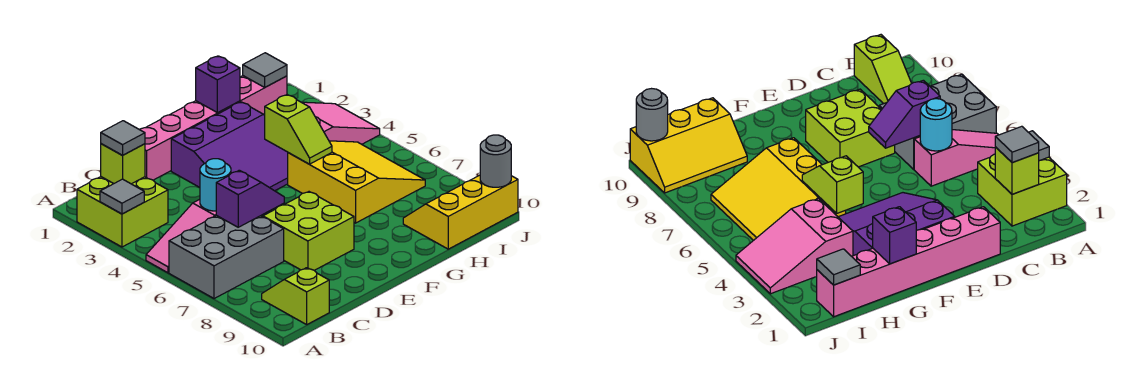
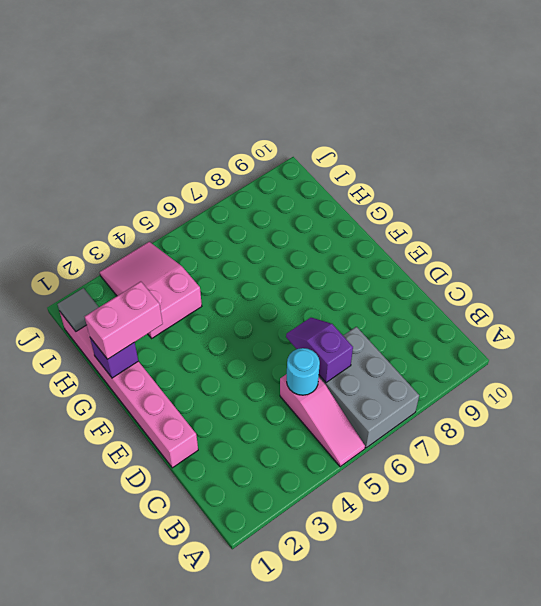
pink brick G1:G2 level 3 -> none
none -> lime brick A2:B3 level 1
none -> lime slope B9:B10 level 1 top 10
none -> lime brick D7:E8 level 1

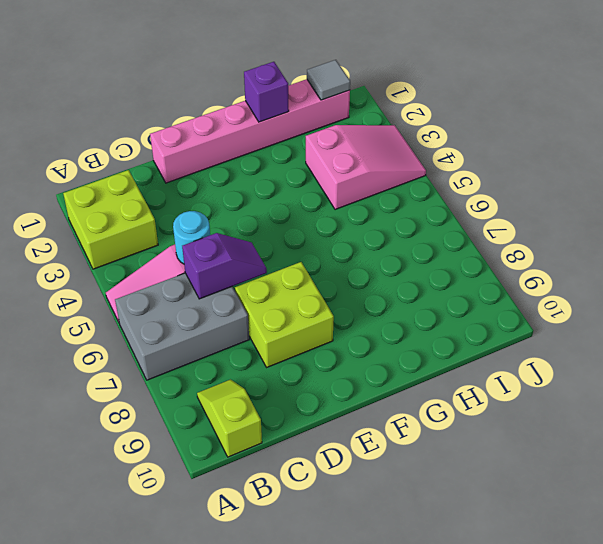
none -> purple slope E2:G4 level 1 top 2
none -> yellow slope G5:I7 level 1 top G
none -> yellow slope H9:J10 level 1 top 10

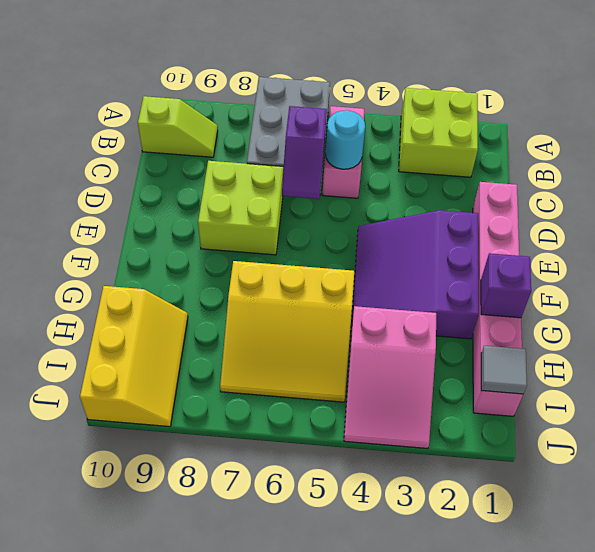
none -> grey tile A3 level 2
none -> lime brick B2 level 2
none -> lime slope G4:G5 level 2 top 4

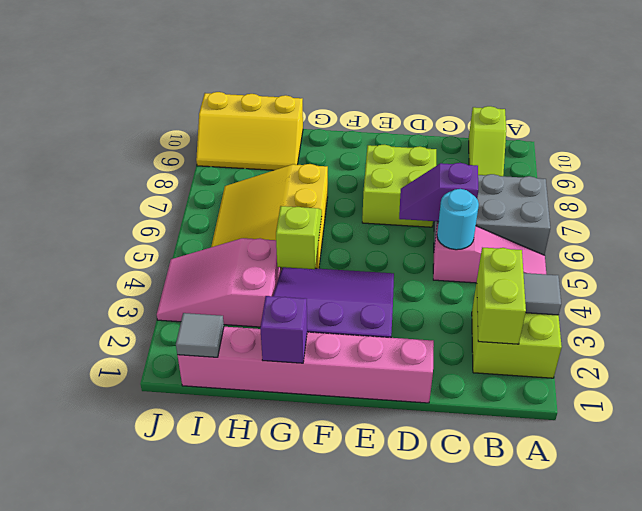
lime brick B2:B3 level 2 -> lime brick B2 level 2
none -> grey round brick J10 level 2
none -> grey tile B2 level 3

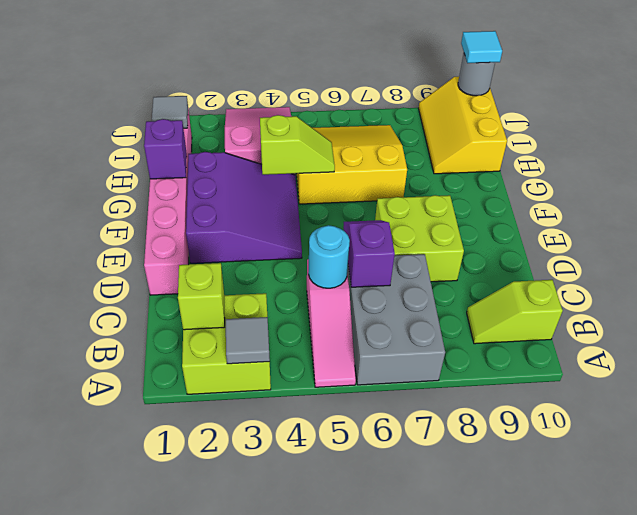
cyan tile J10 level 3 -> none
none -> grey tile B2 level 3

